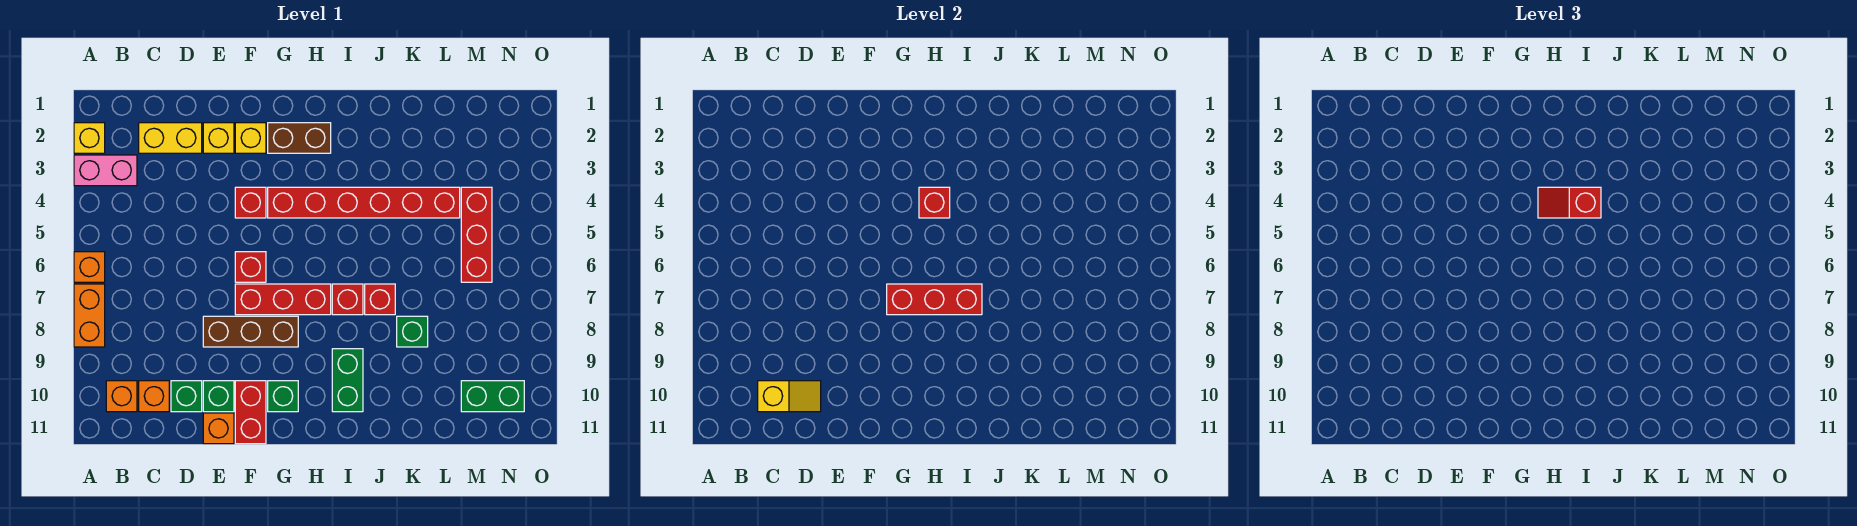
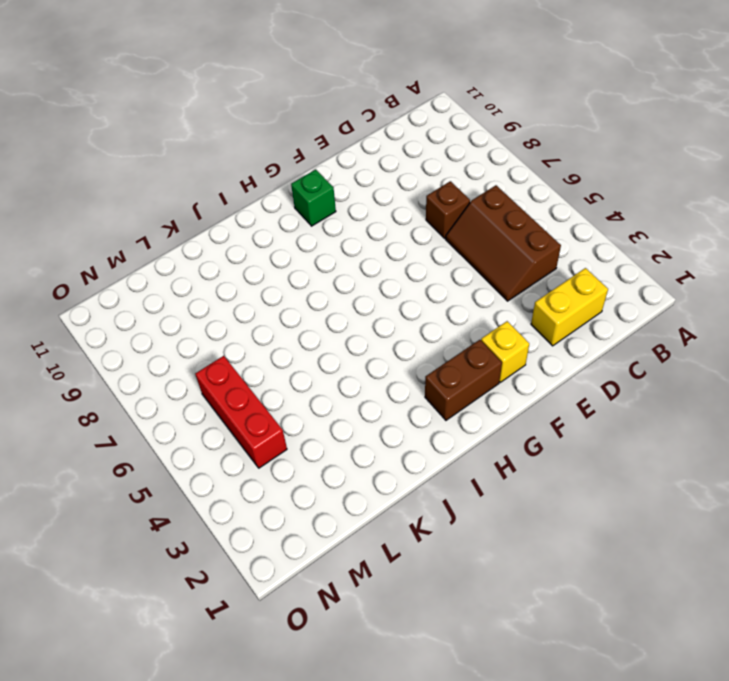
brown slope C4:D6 level 1 top C -> none
brown brick D7 level 1 -> none
none -> yellow brick A2 level 1
none -> pink brick A3:B3 level 1
none -> orange brick A6 level 1
none -> orange brick A7:A8 level 1

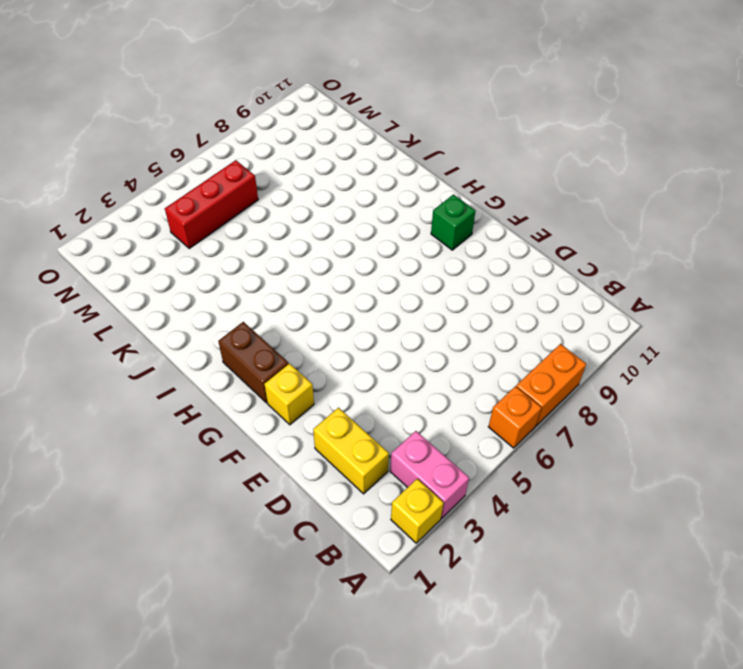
none -> orange brick B10 level 1
none -> orange brick C10 level 1
none -> green brick D10 level 1
none -> yellow brick E2 level 1

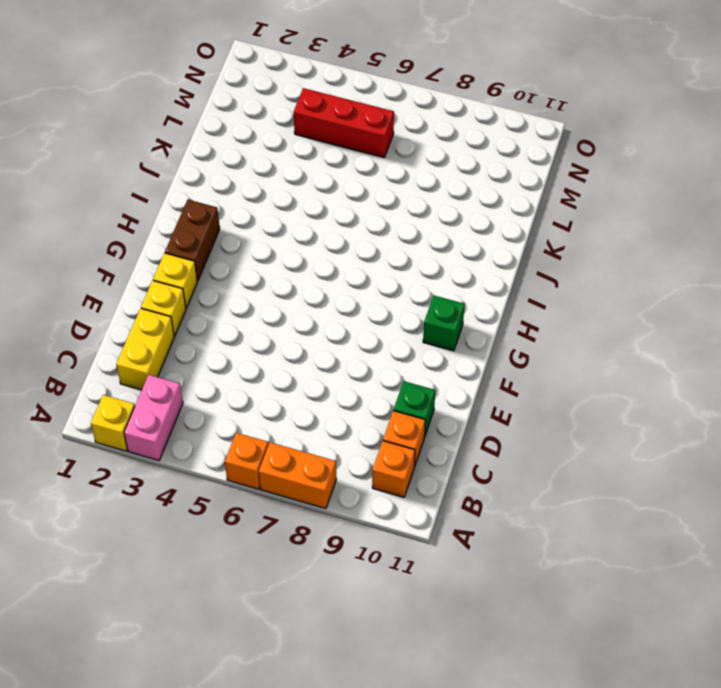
none -> brown brick E8:G8 level 1
none -> green brick E10 level 1
none -> orange brick E11 level 1
none -> red brick F4 level 1

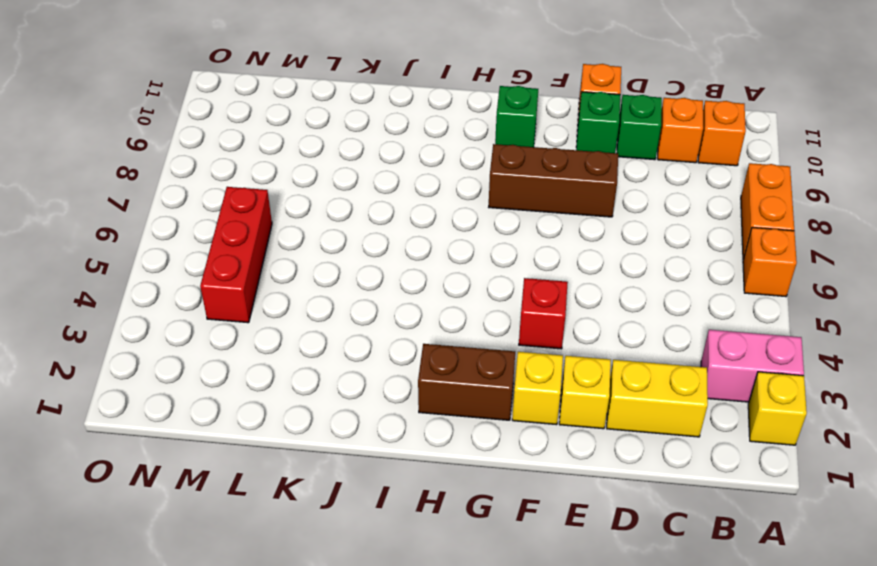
none -> red brick F6 level 1
none -> red brick F7:H7 level 1
none -> red brick F10:F11 level 1
none -> red brick G4:L4 level 1

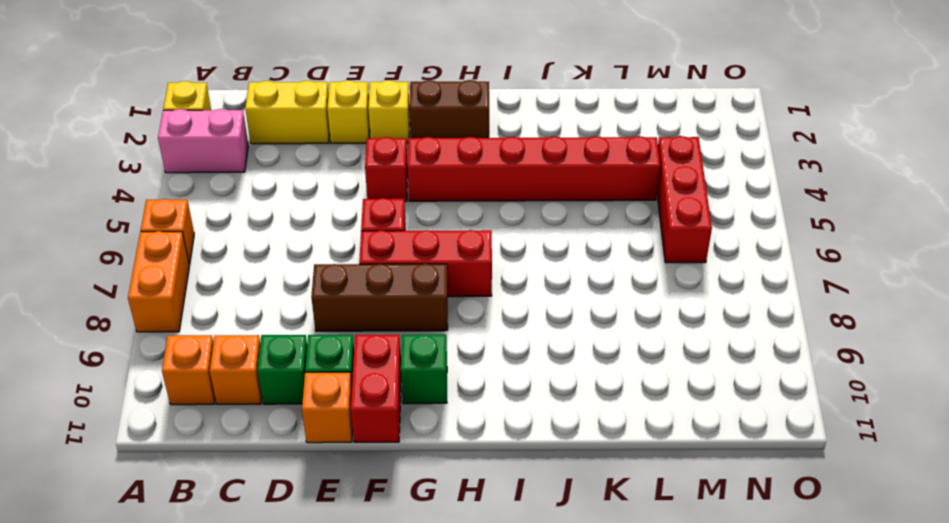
none -> red brick I7 level 1
none -> green brick I9:I10 level 1
none -> red brick J7 level 1
none -> green brick K8 level 1

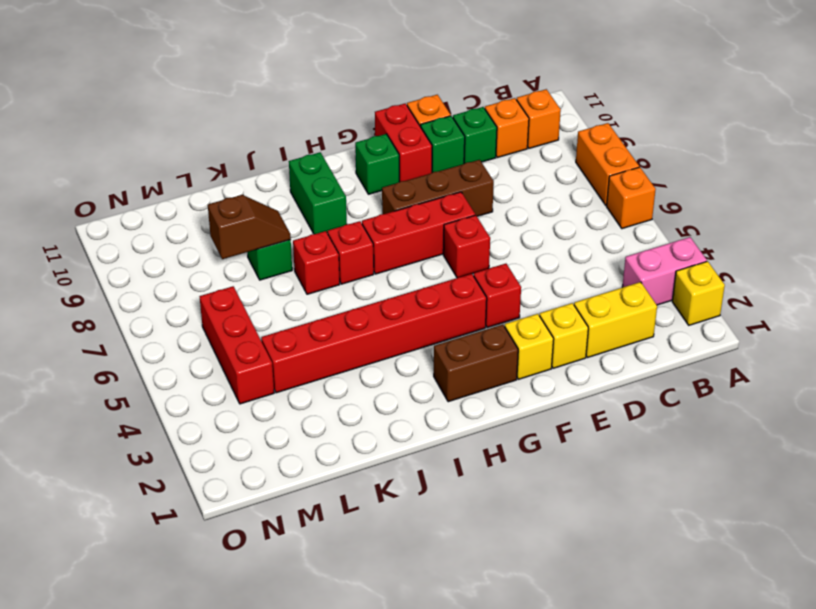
brown slope K8:L8 level 2 top L -> none
none -> green brick M10:N10 level 1
none -> yellow slope C10:D10 level 2 top C
none -> red brick G7:I7 level 2
none -> red brick H4 level 2

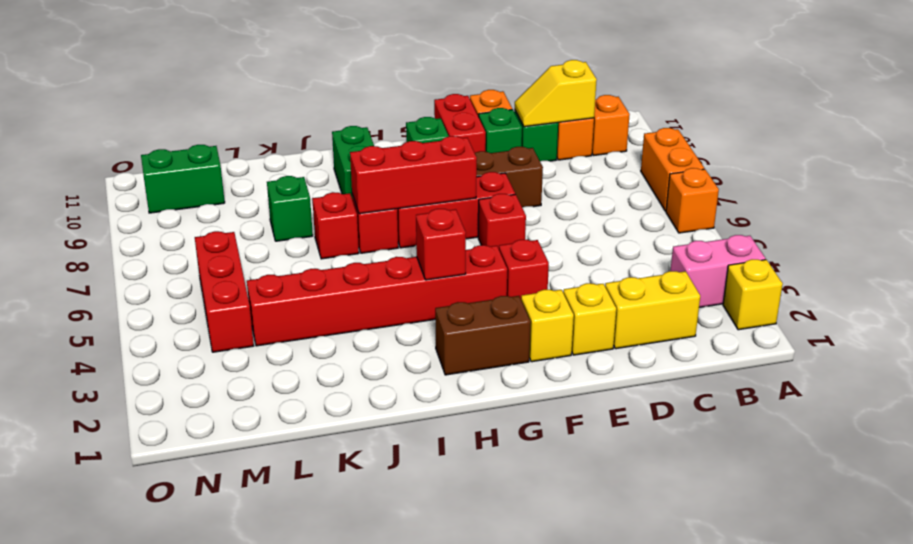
none -> red slope H4:I4 level 3 top I

